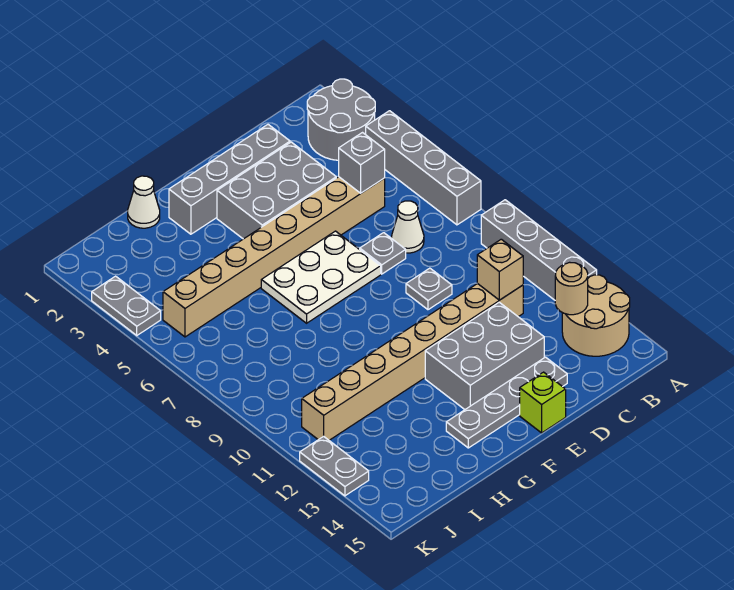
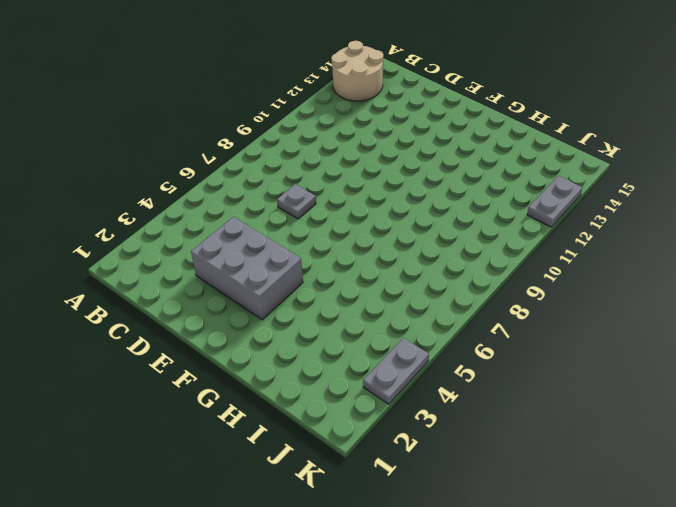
none -> grey round brick A2:B3 level 1
none -> grey brick A4:A7 level 1
none -> grey brick A9:A12 level 1

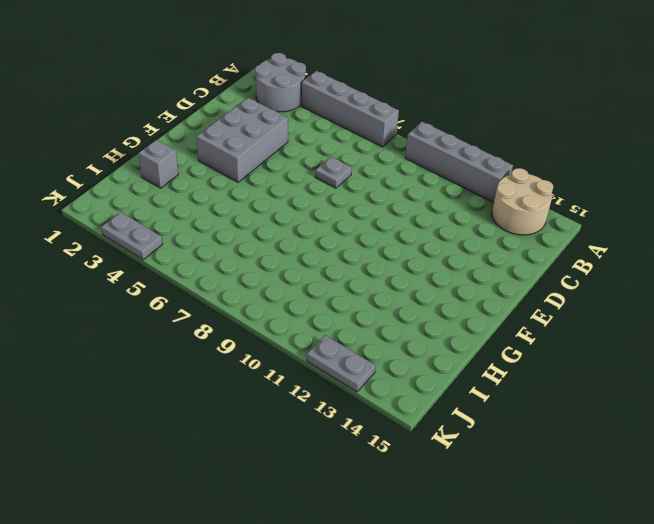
grey brick H2 level 1 -> grey brick C5 level 2
none -> tan brick C5:J5 level 1
none -> white cone C7 level 1
none -> tan brick C11:J11 level 1

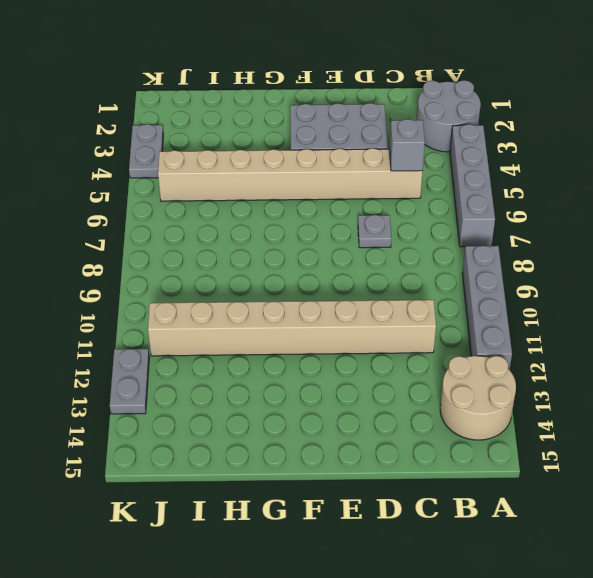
none -> white cone C7 level 1
none -> grey brick D2:G2 level 1
none -> grey plate D9 level 1

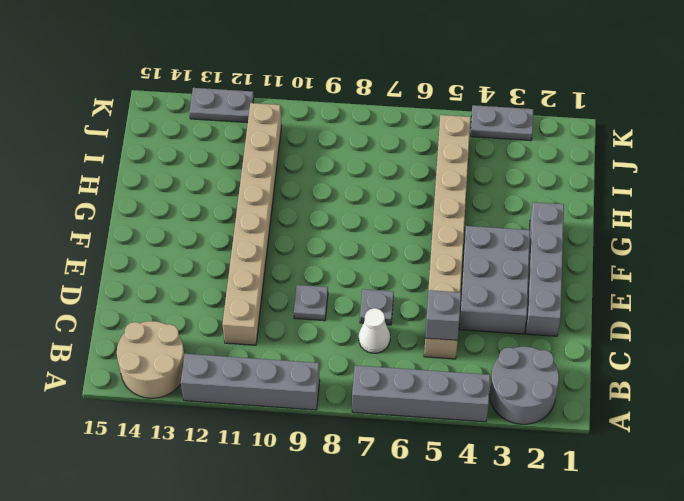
none -> grey brick D12:F13 level 1
none -> grey plate D14:G14 level 1
none -> white plate E6:G7 level 1

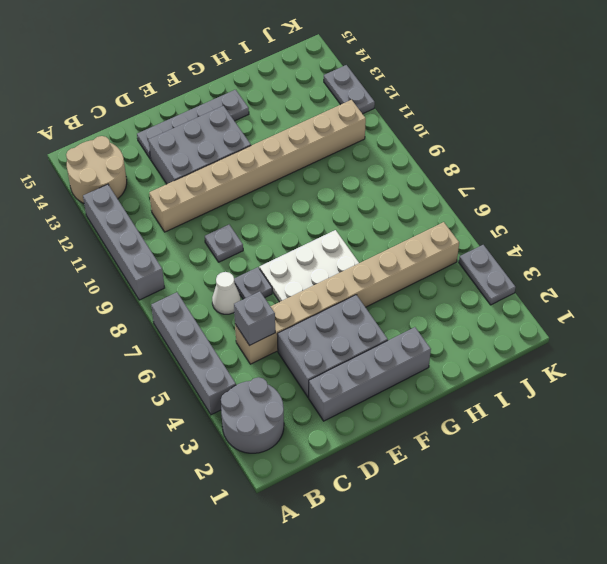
none -> lime brick E15 level 1
none -> white cone H1 level 1
none -> tan round brick B13 level 2

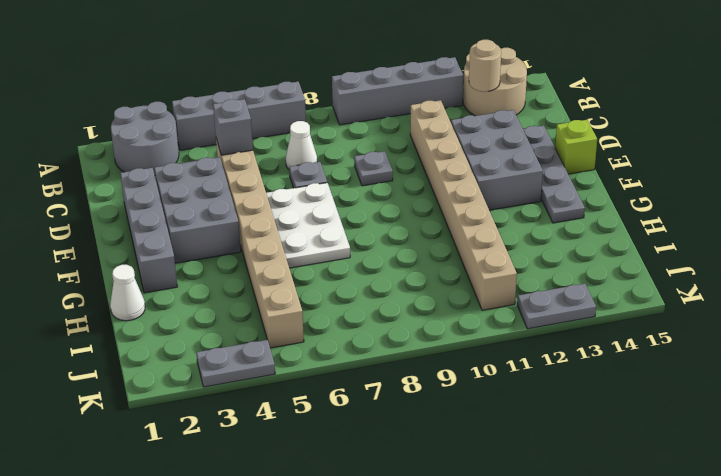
none -> tan brick C11 level 2

